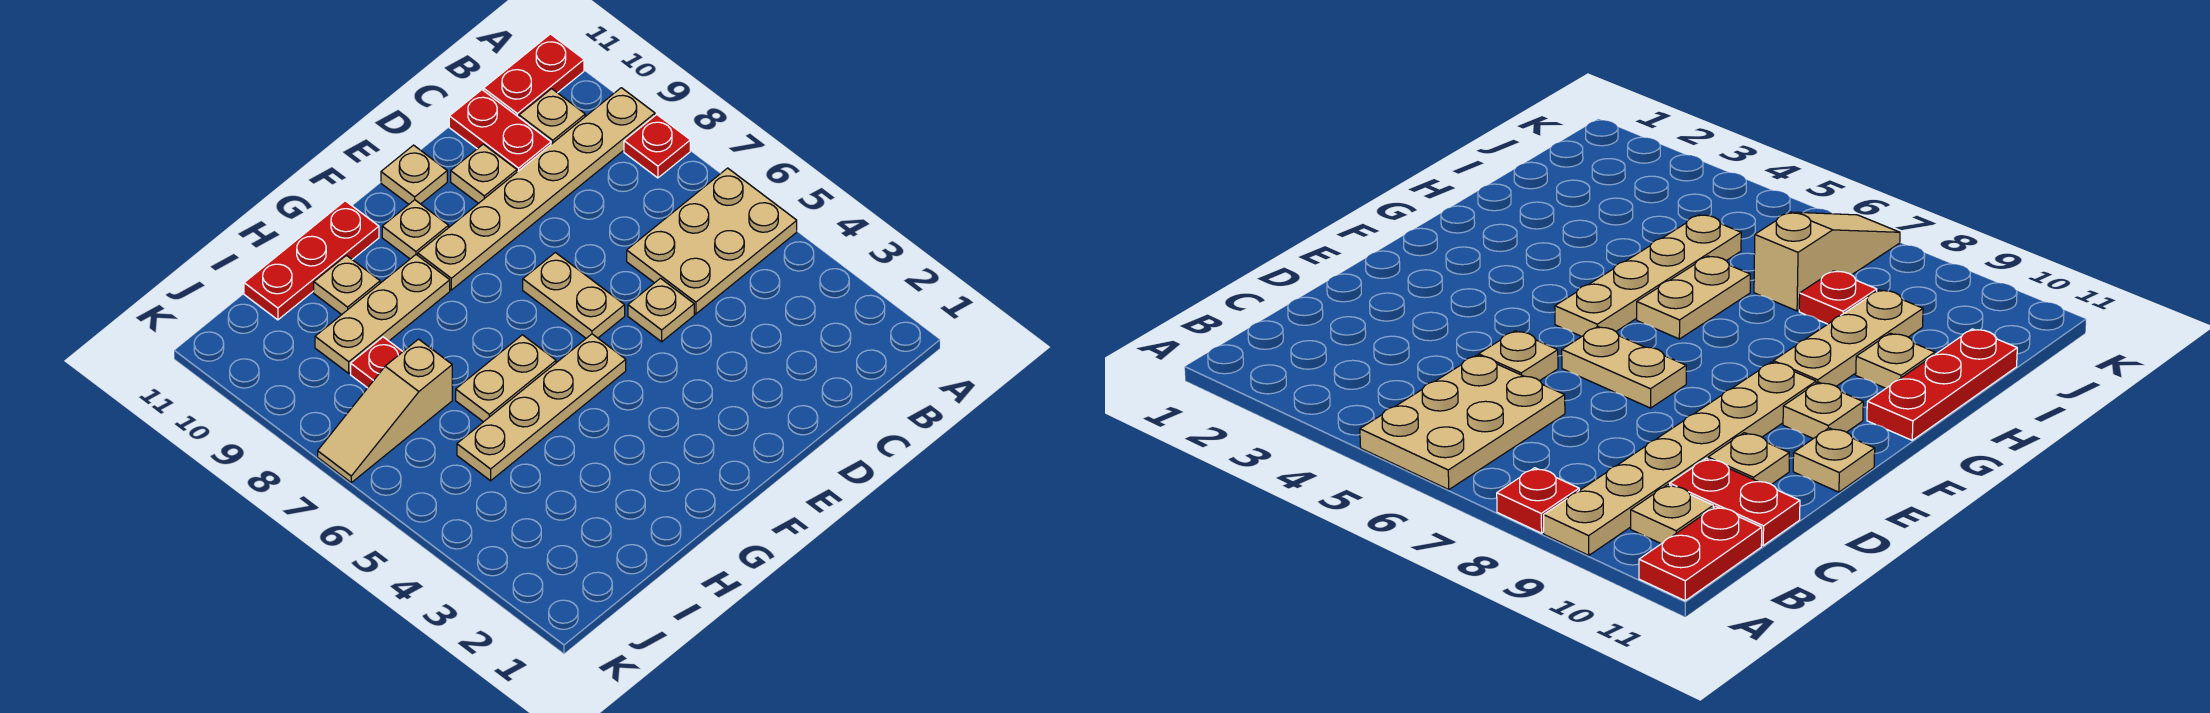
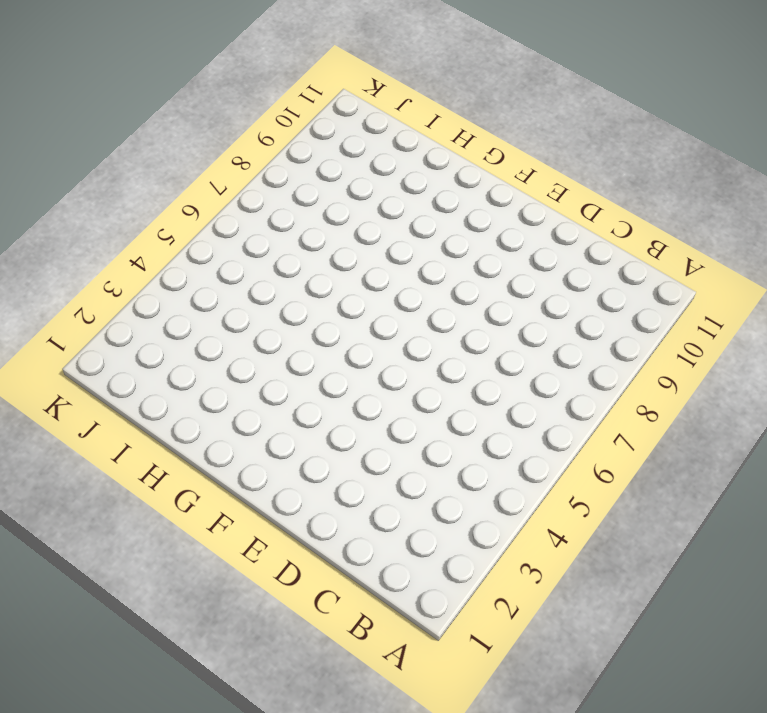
none -> tan plate A5:C6 level 1
none -> red plate A8 level 1
none -> tan plate A9:F9 level 1

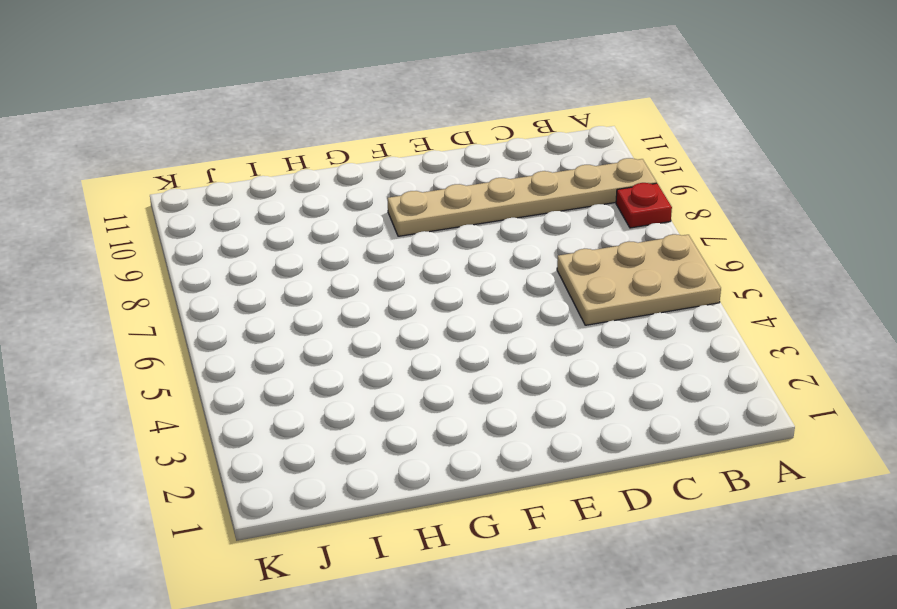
none -> red plate A11:B11 level 1
none -> tan plate B10 level 1
none -> red plate C10:C11 level 1

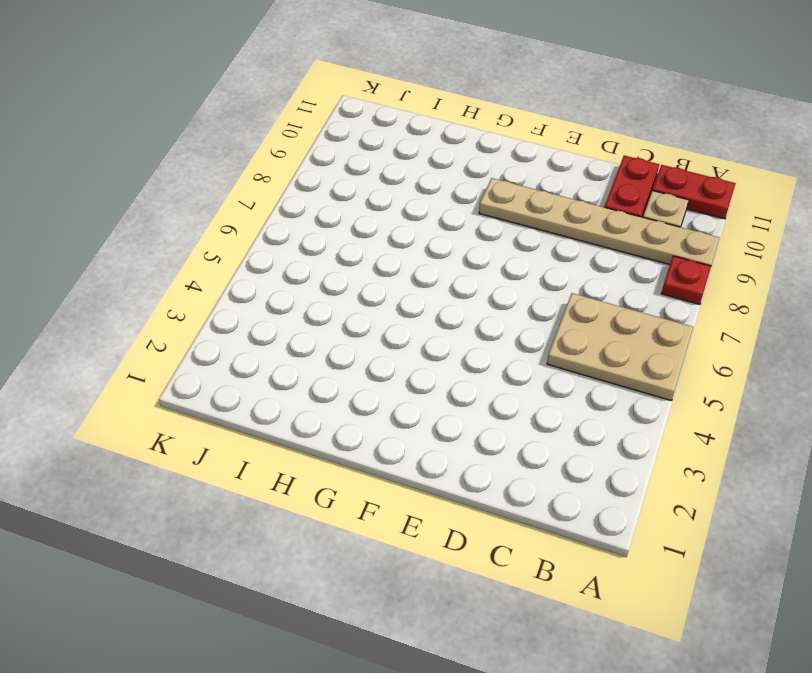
none -> tan plate D5 level 1
none -> tan plate D10 level 1
none -> tan plate E6:E7 level 1

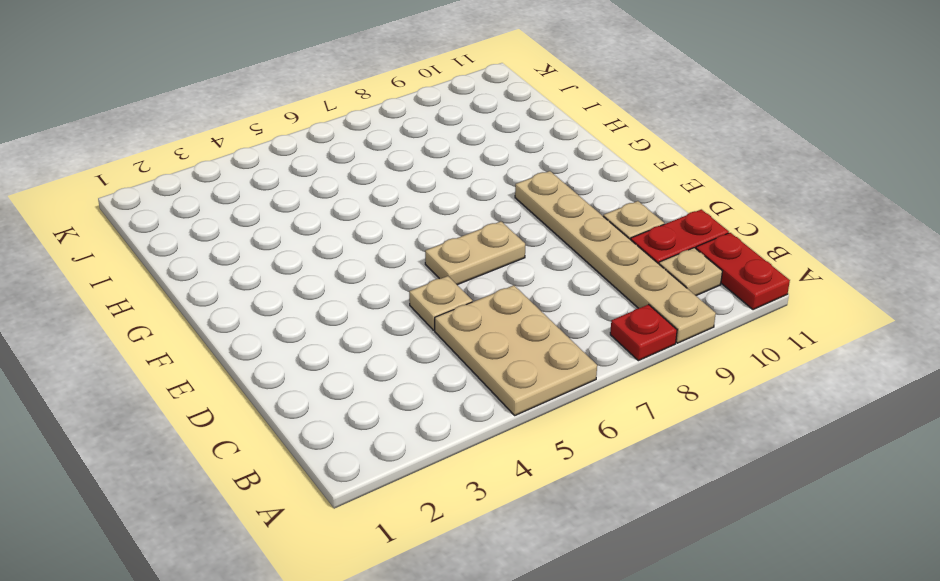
none -> tan plate E11 level 1
none -> tan plate F5:I5 level 1
none -> tan plate F10 level 1

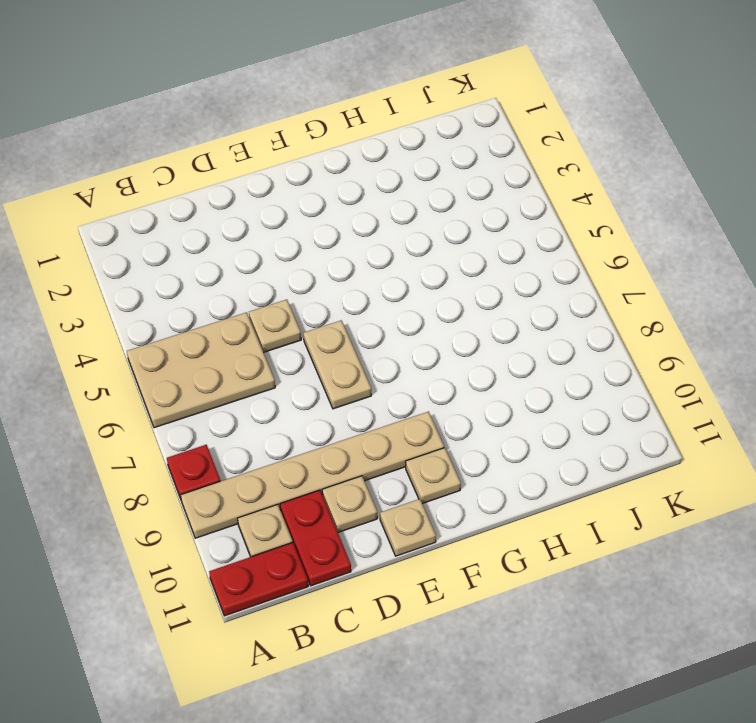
none -> tan plate F5:I5 level 1
none -> tan plate G6:H6 level 1
none -> tan plate G9:I9 level 1

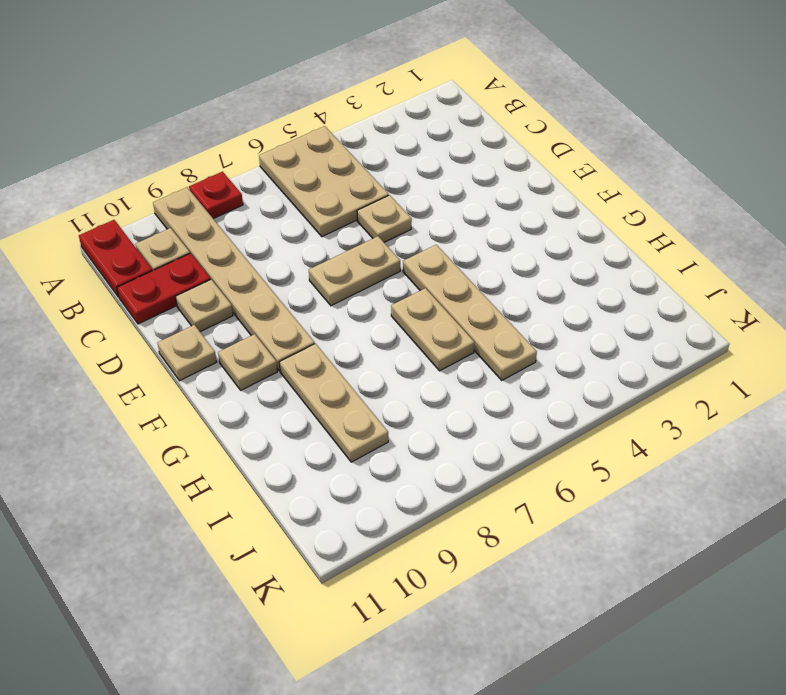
none -> red plate G11:I11 level 1
none -> tan plate H10 level 1
none -> tan slope I7:K7 level 1 top I

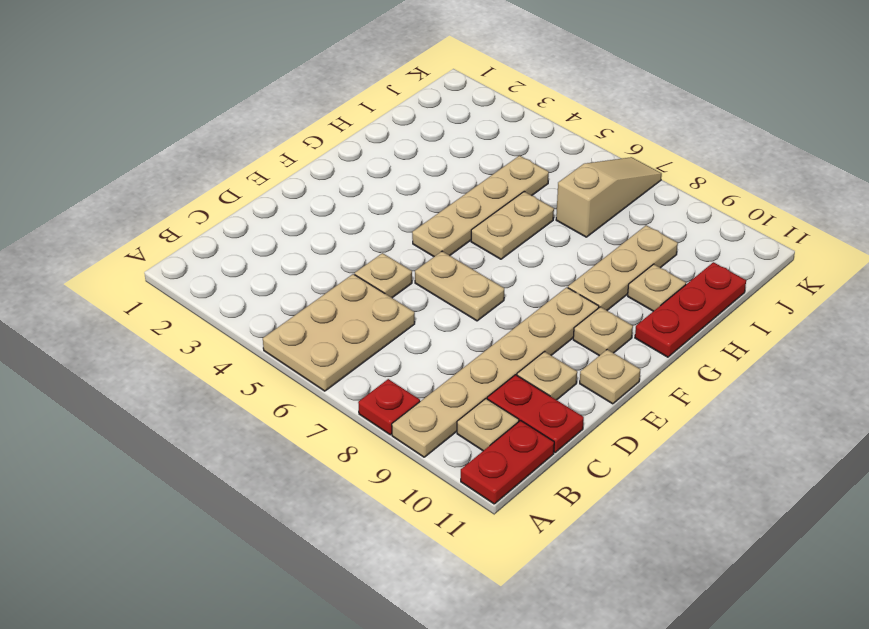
none -> red plate I8 level 1

